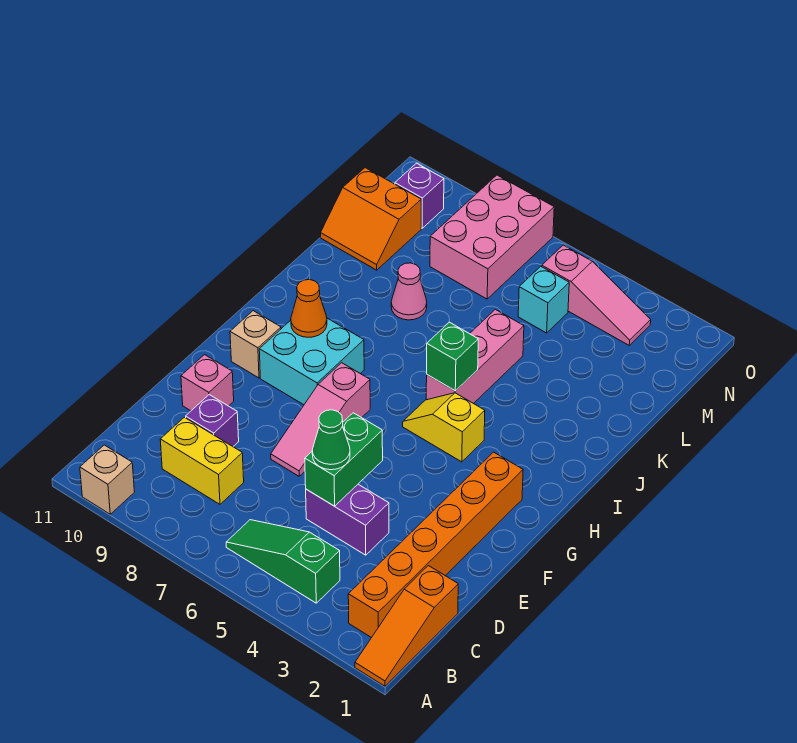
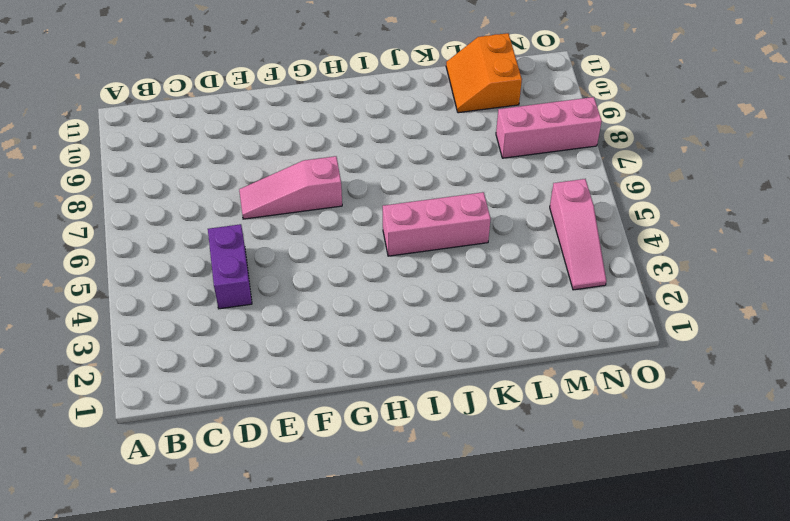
pink brick M8:O8 level 1 -> pink brick M7:O8 level 1
none -> orange slope A1:C1 level 1 top C
none -> tan brick A10 level 1
none -> orange brick B2:G2 level 1

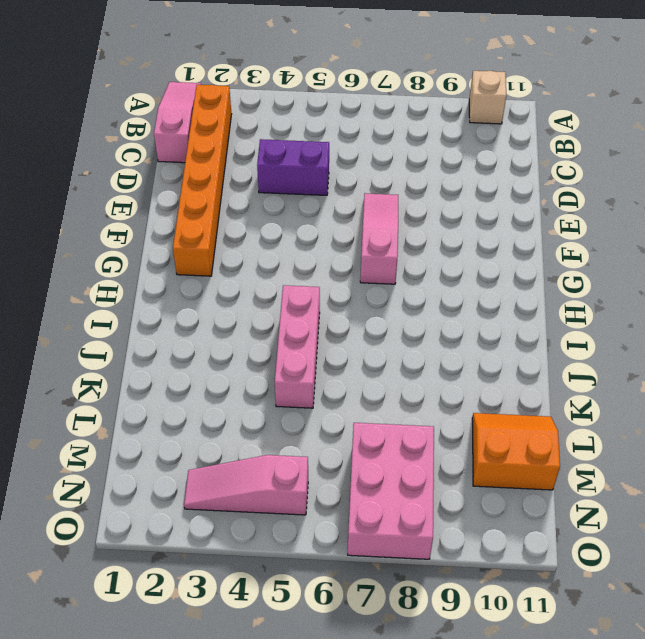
pink slope A1:C1 level 1 top C -> orange slope A1:C1 level 1 top C
none -> green slope B4:B6 level 1 top 4
none -> yellow brick C8:C9 level 1
none -> purple brick D9 level 1

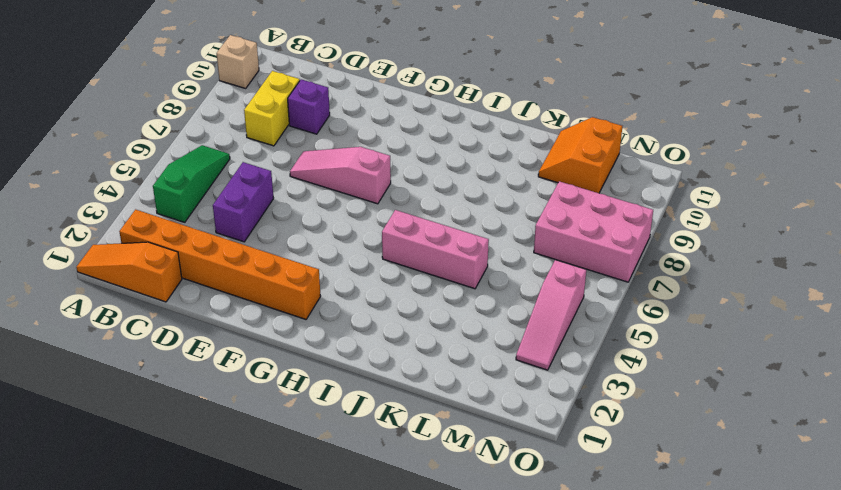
none -> pink brick E10 level 1
none -> cyan brick G8:H9 level 1
none -> tan brick G10 level 1

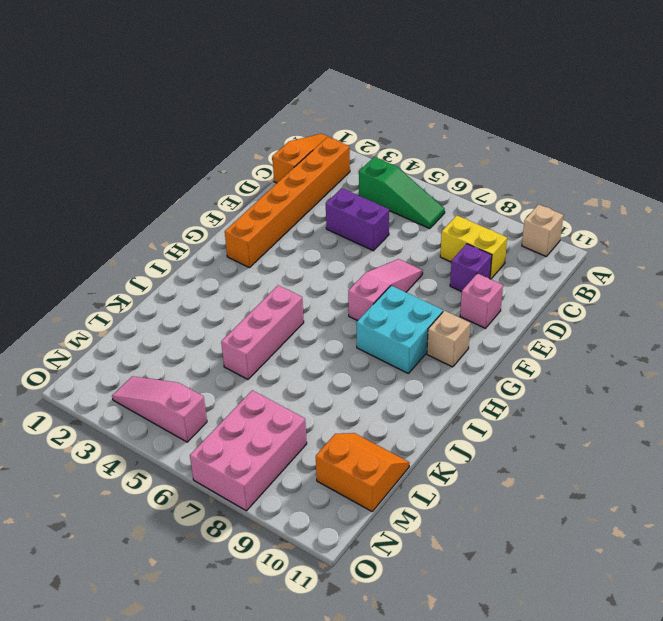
none -> yellow slope H4:H5 level 1 top 4
none -> pink cone K8 level 1
none -> cyan brick M5 level 1

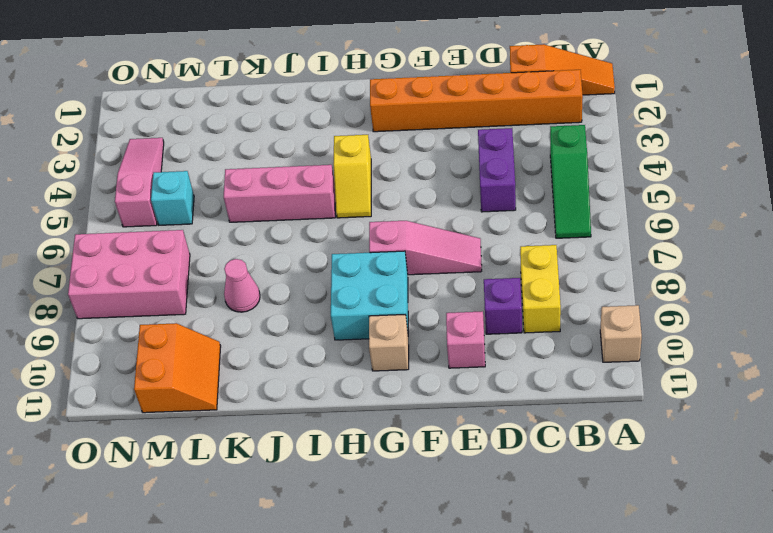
none -> purple brick N10 level 1
none -> green brick D5:E5 level 2
none -> orange cone H9 level 2

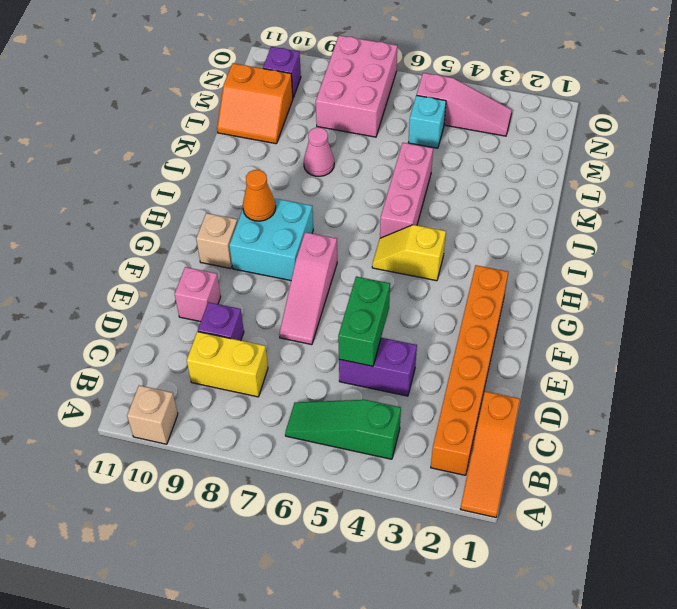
none -> green brick I5 level 2
none -> green cone D5 level 3

